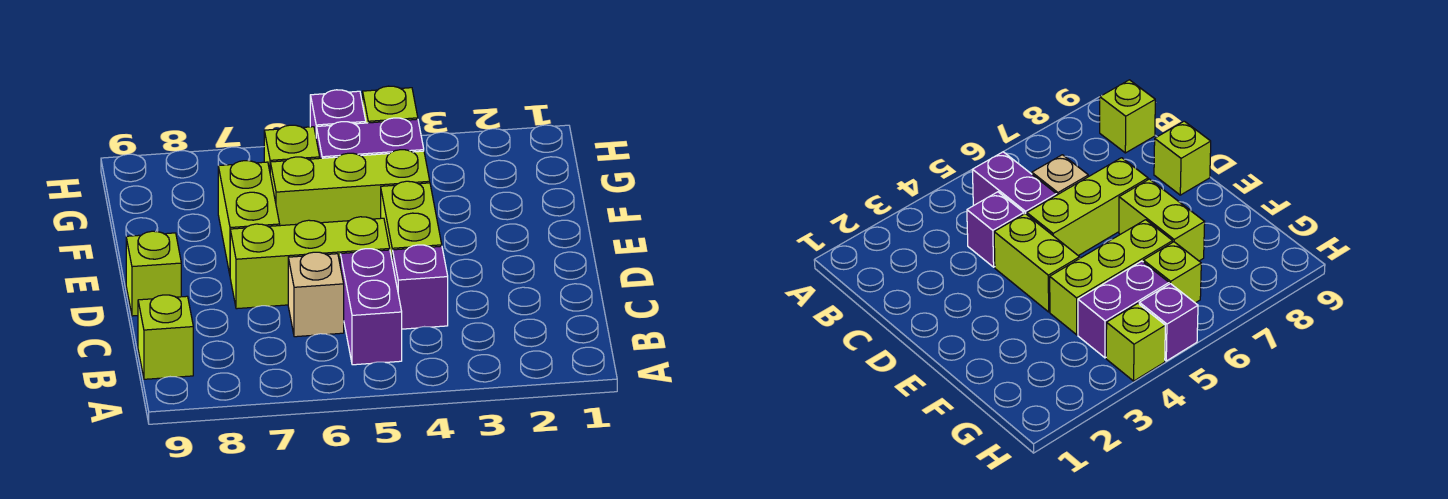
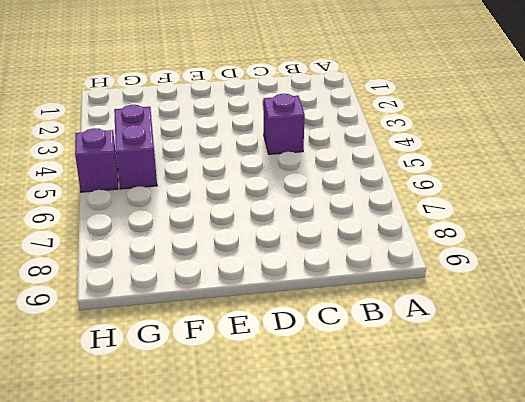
none -> purple brick B5:C5 level 1
none -> lime brick B9 level 1
none -> tan brick C6 level 1

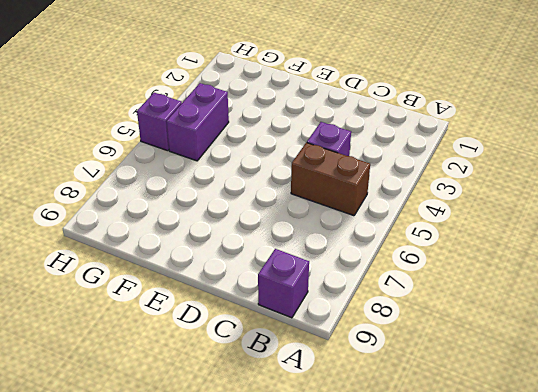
brown brick B5:C5 level 1 -> purple brick B5:C5 level 1
purple brick B9 level 1 -> lime brick B9 level 1
none -> tan brick C6 level 1
none -> lime brick D4:E4 level 1
none -> lime brick D5:D7 level 1

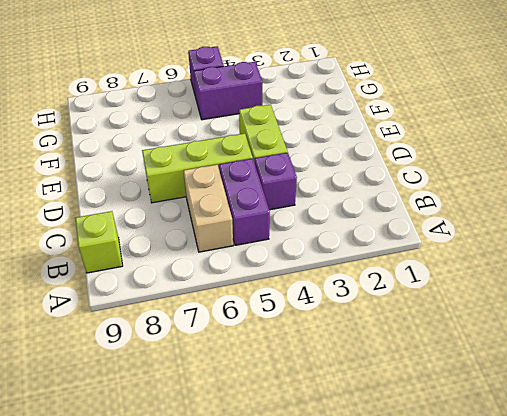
tan brick B6:C6 level 1 -> tan brick C6 level 1
none -> lime brick D9 level 1
none -> lime brick E7:F7 level 1
none -> lime brick F4:F6 level 1

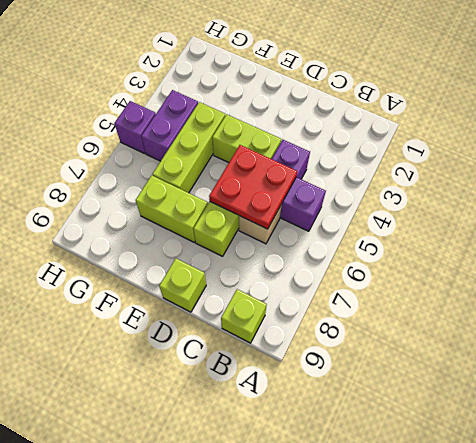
red plate C5:D6 level 2 -> none
none -> lime brick G6 level 1
none -> lime brick H4 level 1

